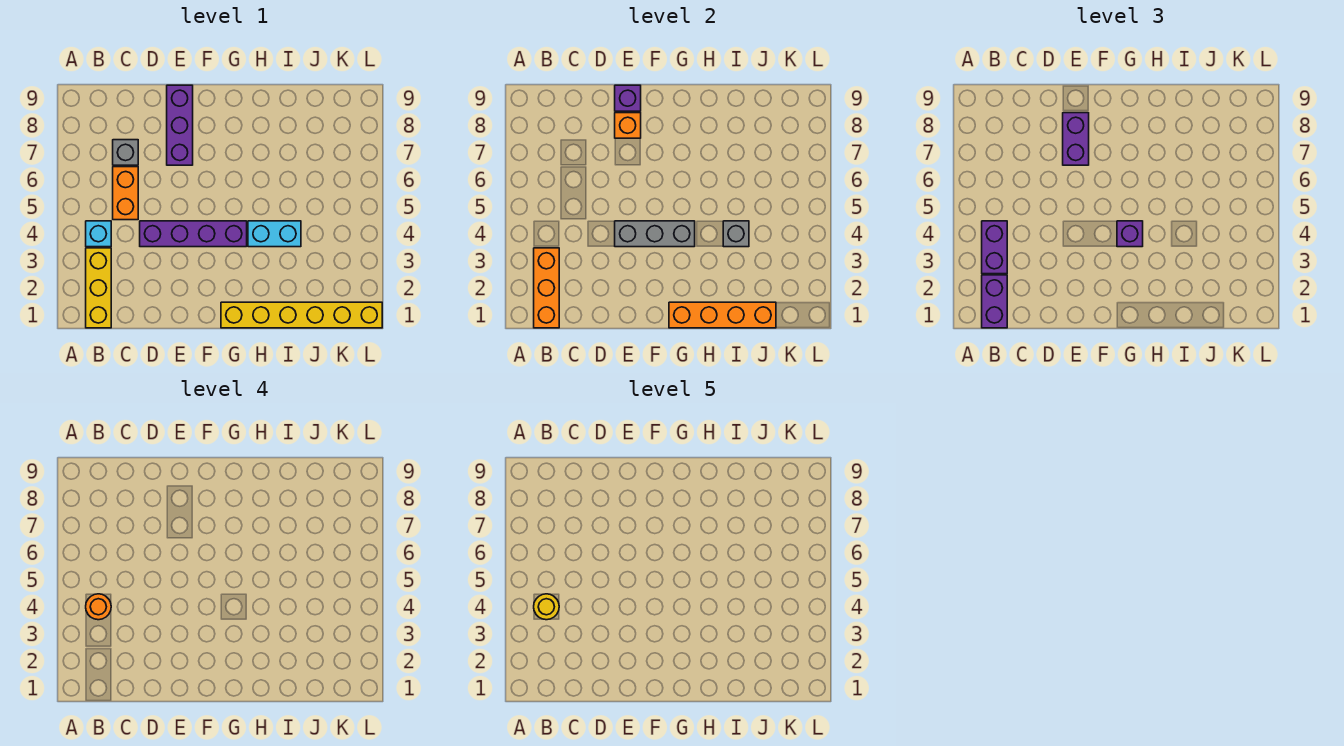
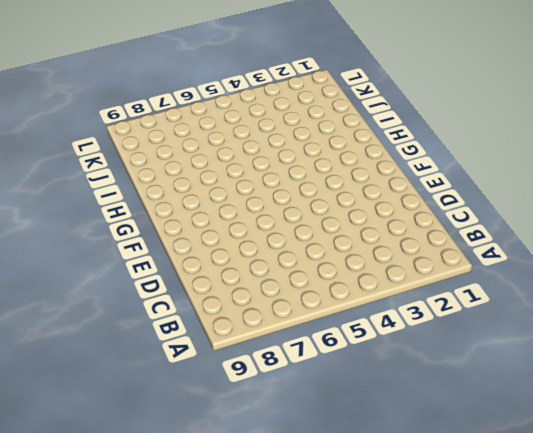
none -> yellow brick B1:B3 level 1
none -> cyan brick B4 level 1
none -> orange brick C5:C6 level 1

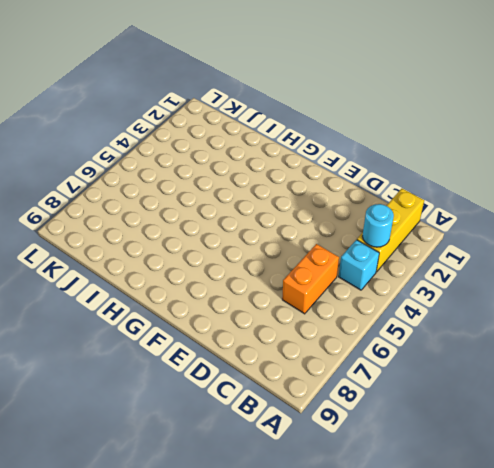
cyan round brick B3 level 2 -> orange brick B1:B3 level 2
none -> grey brick C7 level 1
none -> purple brick D4:G4 level 1
none -> purple brick E7:E9 level 1

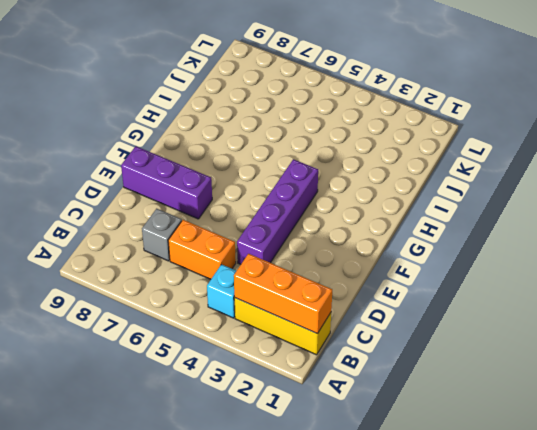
none -> yellow brick G1:L1 level 1
none -> cyan brick H4:I4 level 1
none -> grey brick E4:G4 level 2

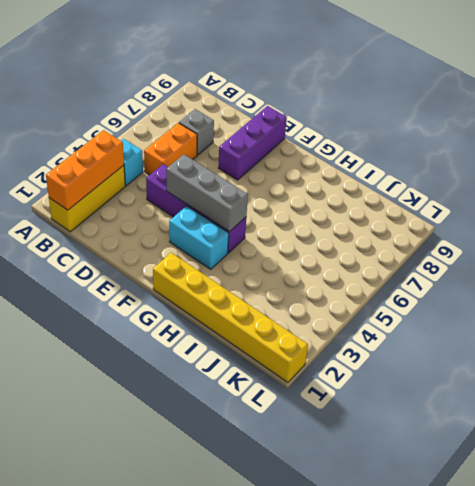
cyan brick F3:G3 level 1 -> cyan brick H4:I4 level 1
none -> orange brick E8 level 2
none -> purple brick E9 level 2
none -> orange brick G1:J1 level 2

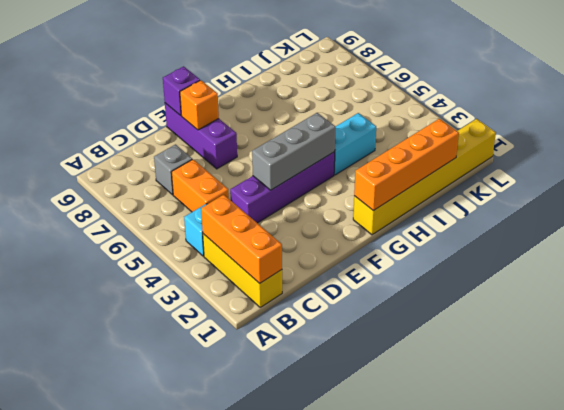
none -> grey brick I4 level 2
none -> purple brick B1:B2 level 3
none -> purple brick B3:B4 level 3

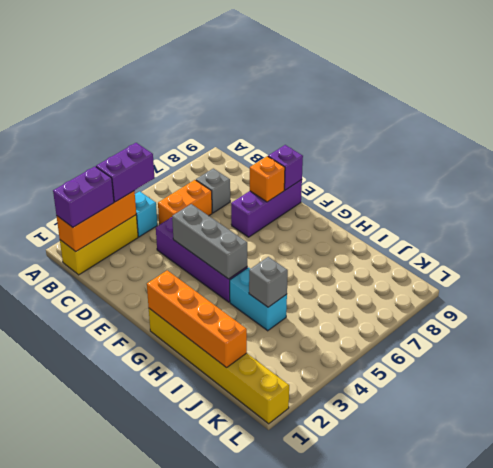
none -> purple brick E7:E8 level 3
none -> purple brick G4 level 3
none -> orange round brick B4 level 4

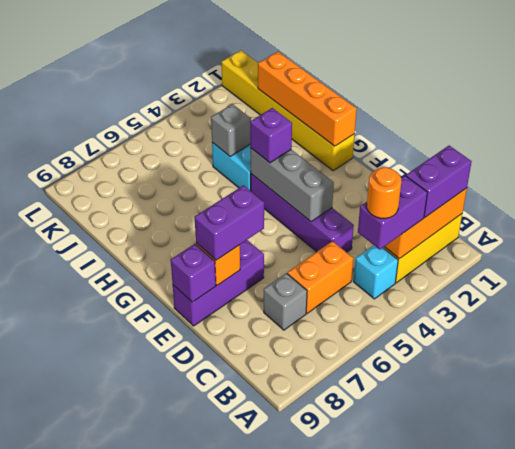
none -> yellow round brick B4 level 5

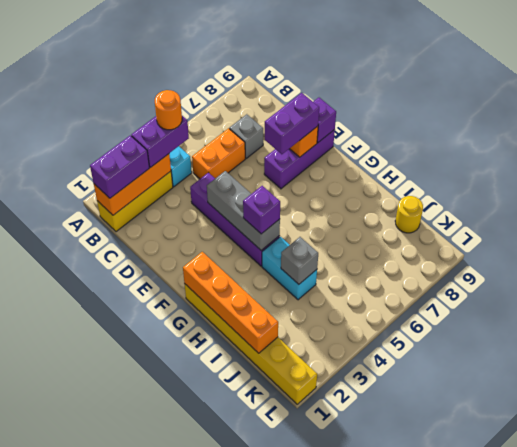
yellow round brick J9 level 1 -> yellow round brick B4 level 5

